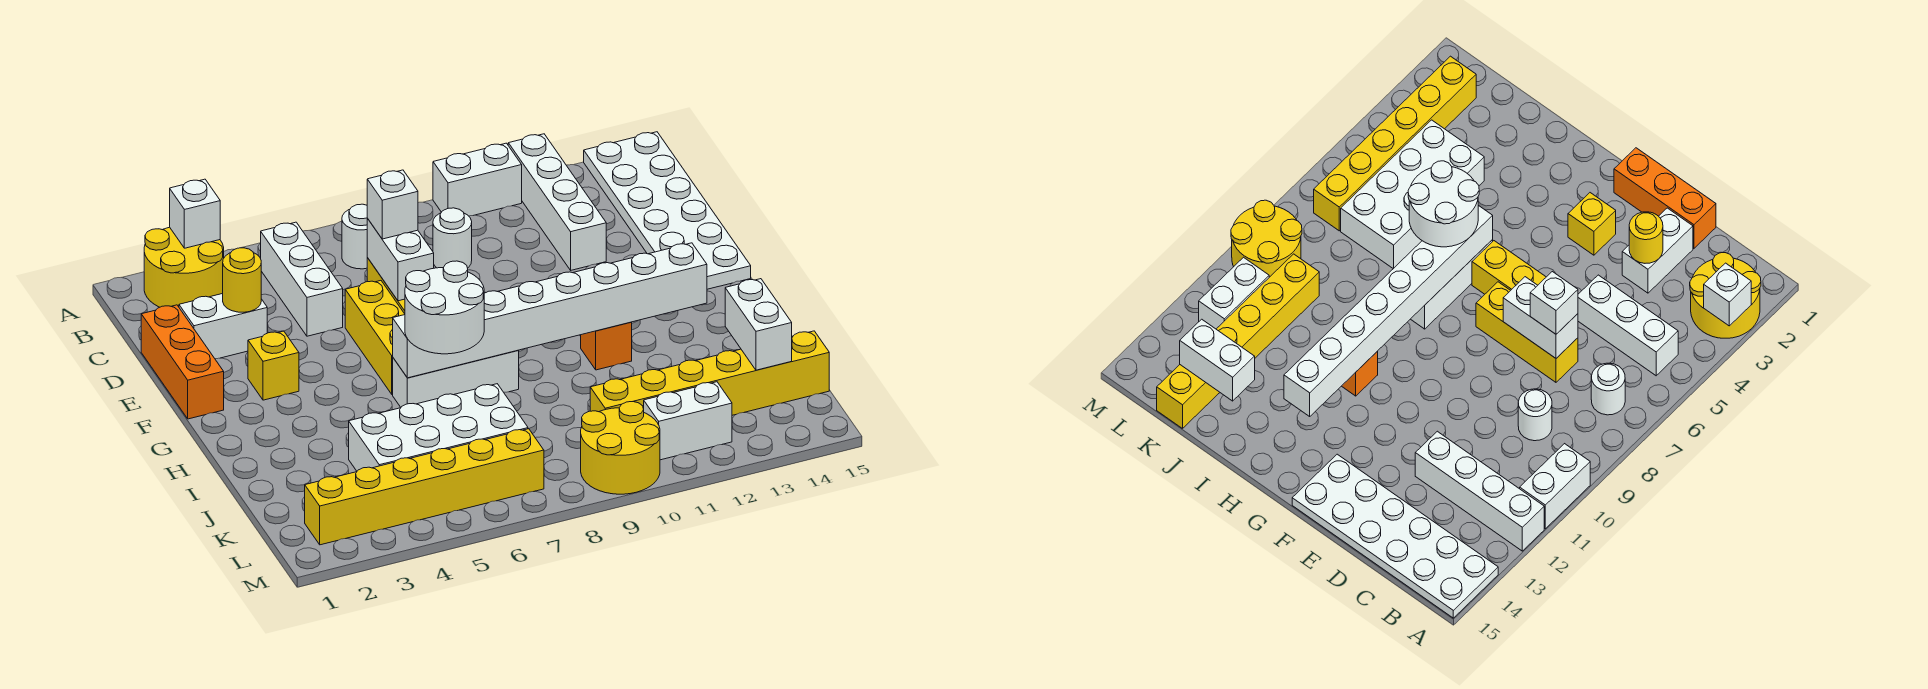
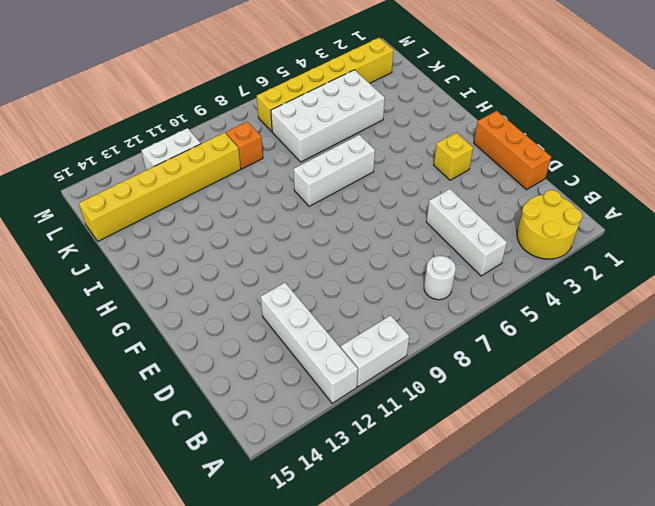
orange brick K9 level 1 -> orange brick H11 level 1
none -> white plate A14:F15 level 1
none -> white round brick C9 level 1
none -> white brick D2:D3 level 1

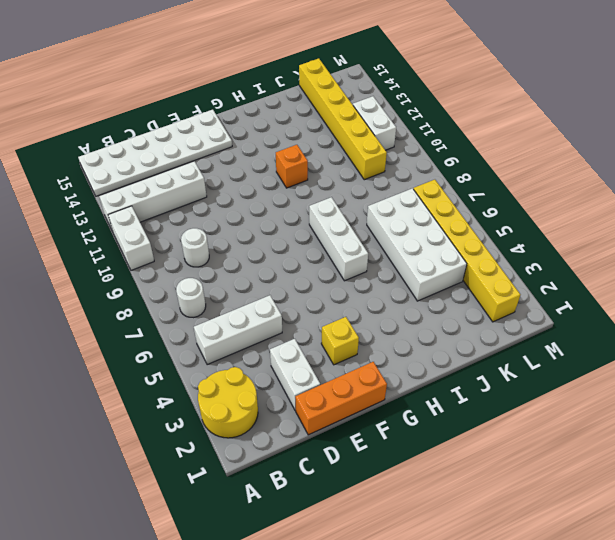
none -> yellow brick D7:F7 level 1
none -> yellow brick E6:G6 level 1
none -> yellow round brick L9:M10 level 1

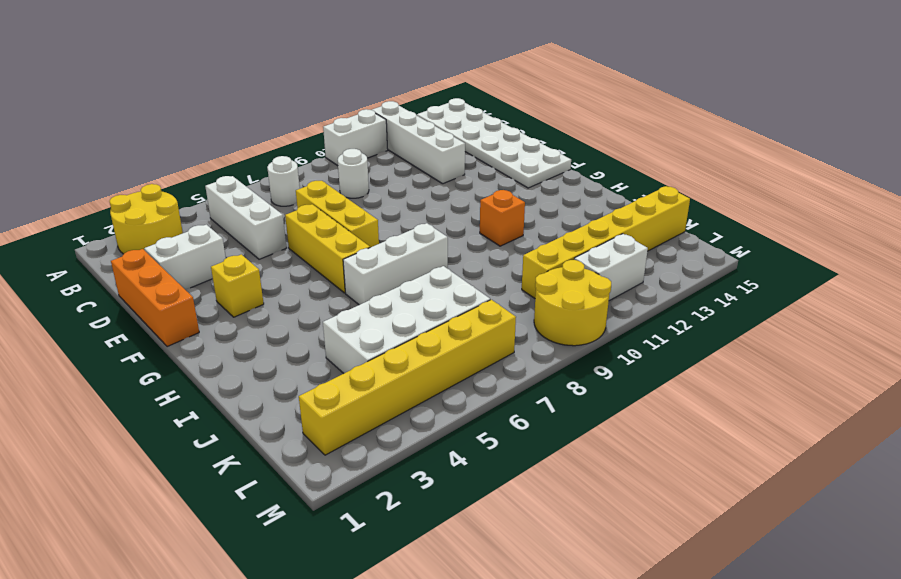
none -> white brick A3 level 2
none -> yellow round brick D3 level 2
none -> white brick D7:E7 level 2

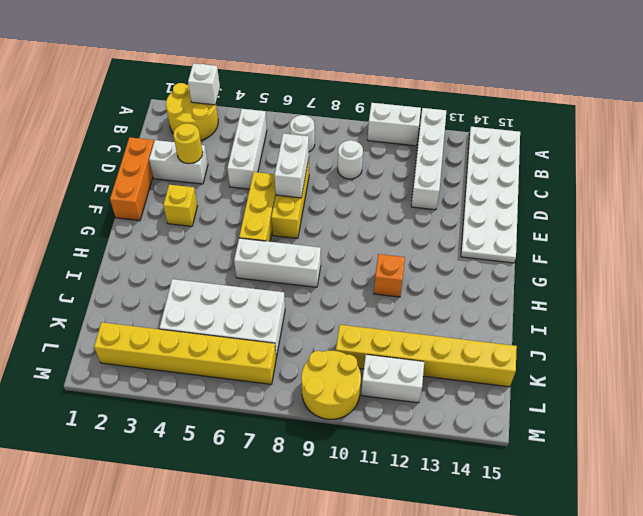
none -> white brick H6:H13 level 2
none -> white brick J14:K14 level 2
none -> white brick D7 level 3

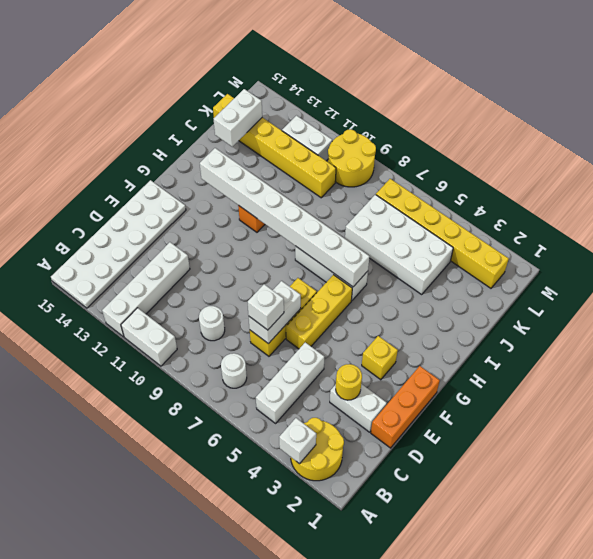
none -> white round brick H6:I7 level 3

